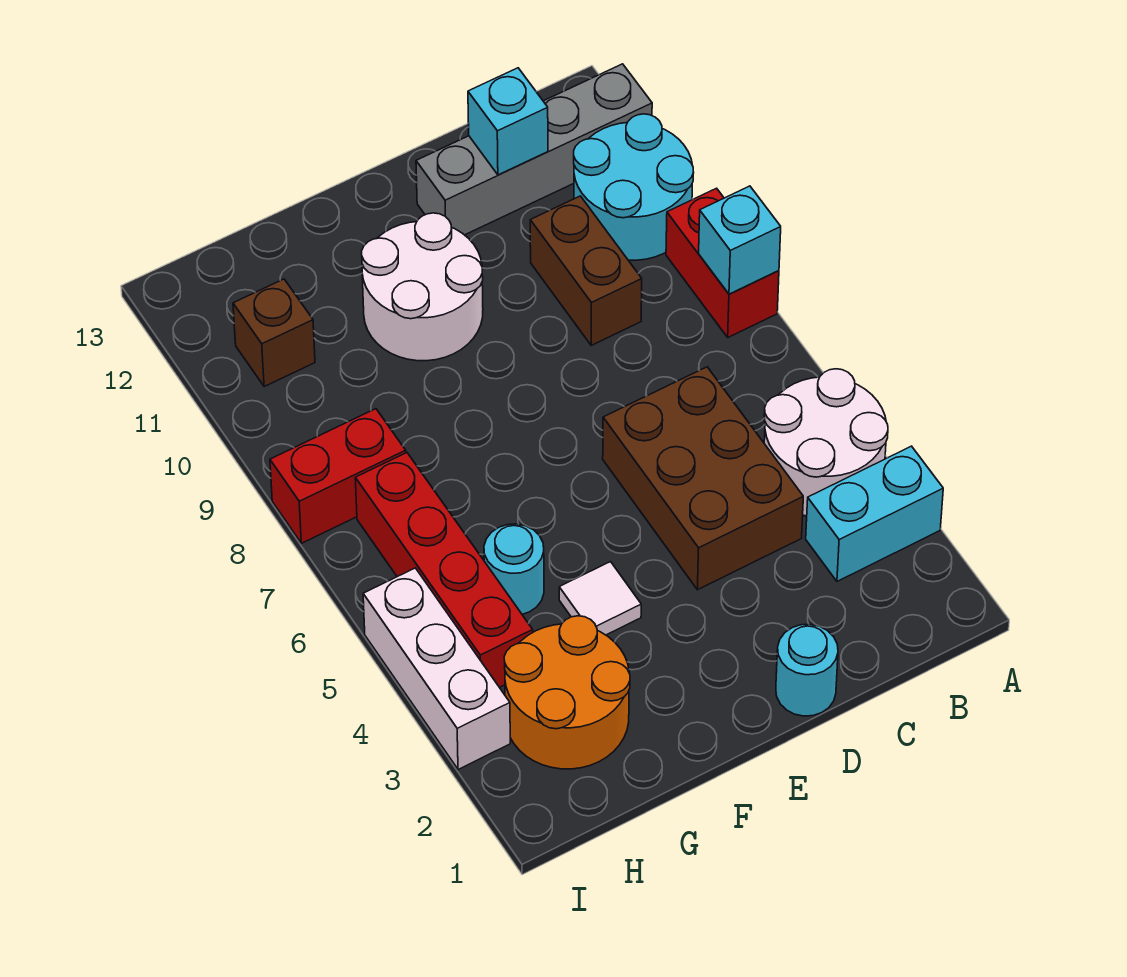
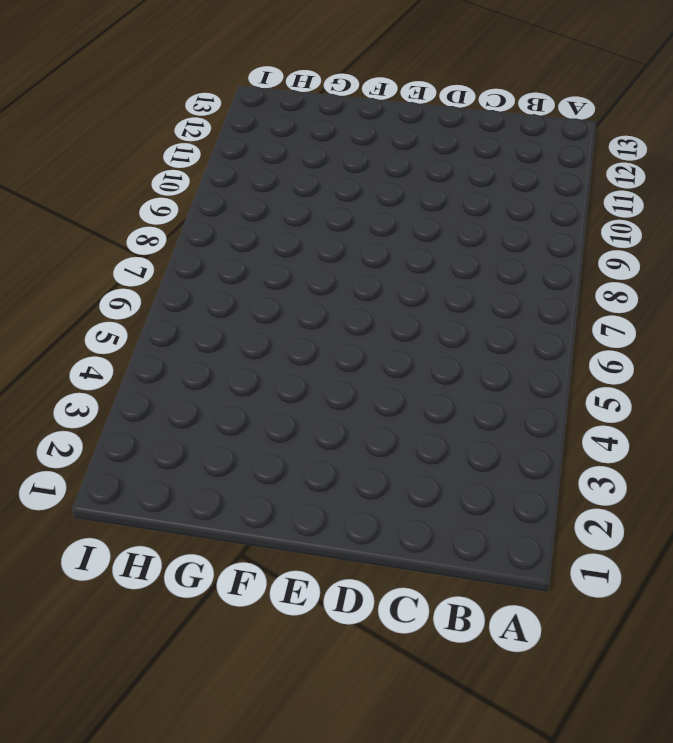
none -> cyan brick A3:B3 level 1
none -> white round brick A4:B5 level 1
none -> red brick A8:A9 level 1

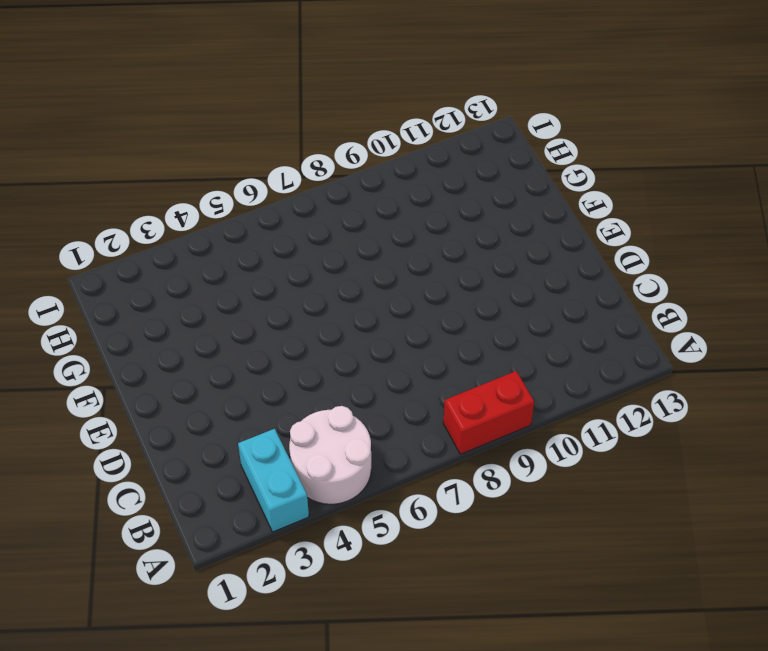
none -> cyan round brick A10:B11 level 1
none -> grey brick A12:D12 level 1
none -> brown brick C4:D6 level 1

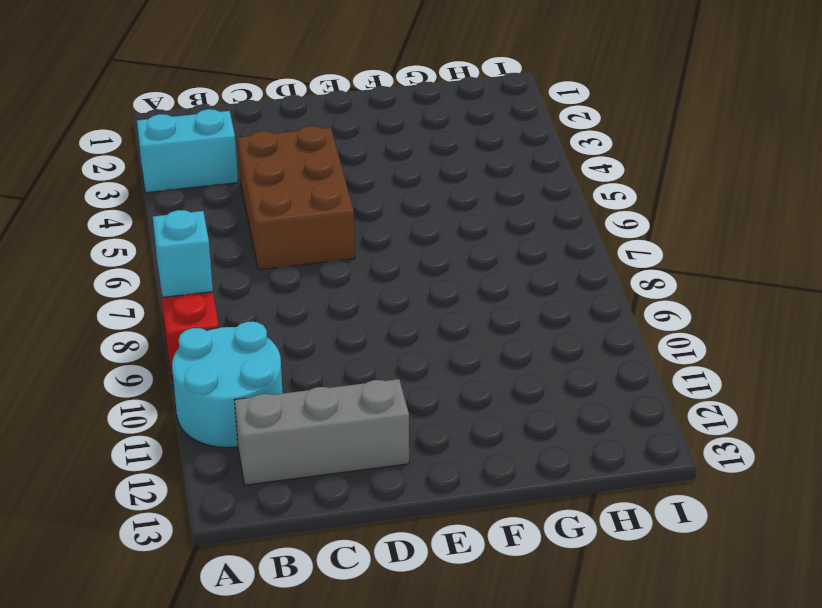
grey brick B12:D12 level 1 -> grey brick A12:D12 level 1
none -> white round brick A4:B5 level 1
none -> brown brick C9:C10 level 1
none -> cyan round brick D1 level 1

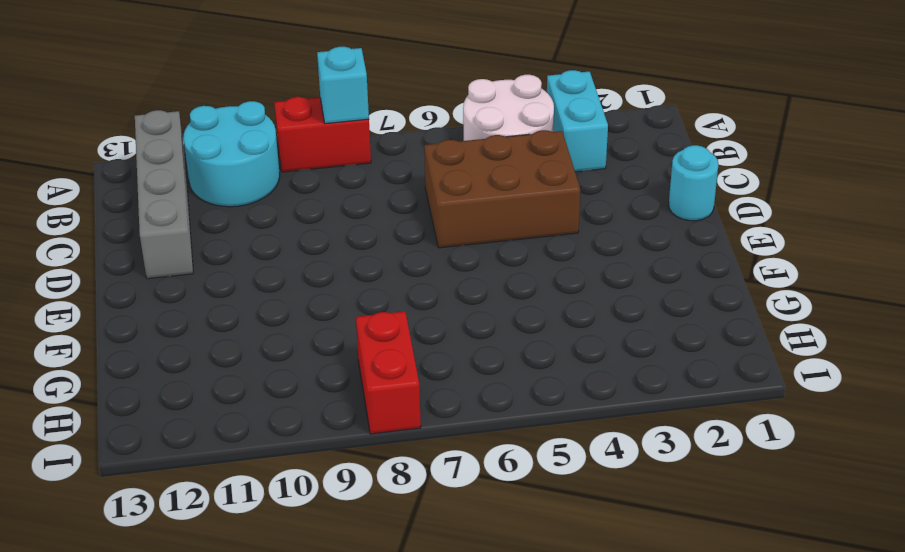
none -> brown brick C9:C10 level 1
none -> white round brick E10:F11 level 1
none -> white tile F4 level 1

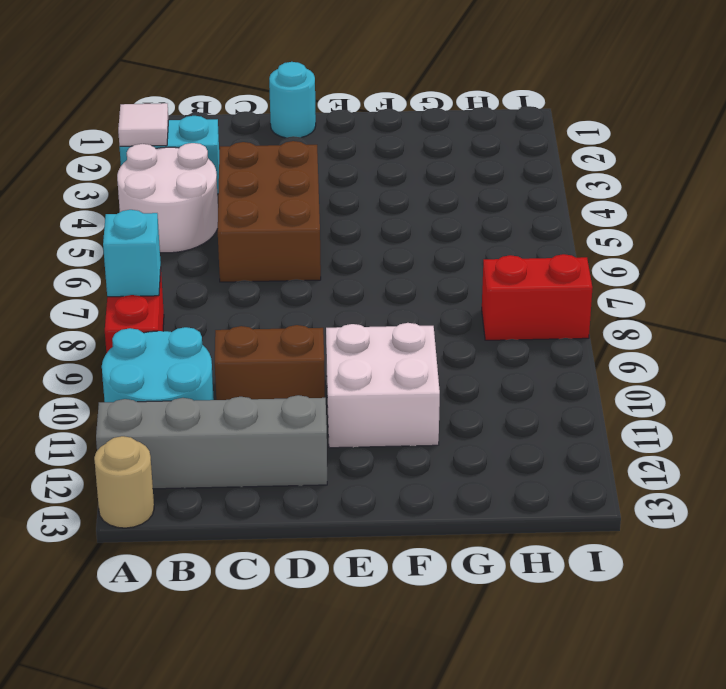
white tile A3 level 2 -> white tile F4 level 1
tan round brick A13 level 1 -> none
brown brick C10:D10 level 1 -> brown brick C9:C10 level 1
white brick E10:F11 level 1 -> white round brick E10:F11 level 1
none -> orange round brick G2:H3 level 1
none -> cyan round brick G5 level 1
none -> red brick H4:H7 level 1

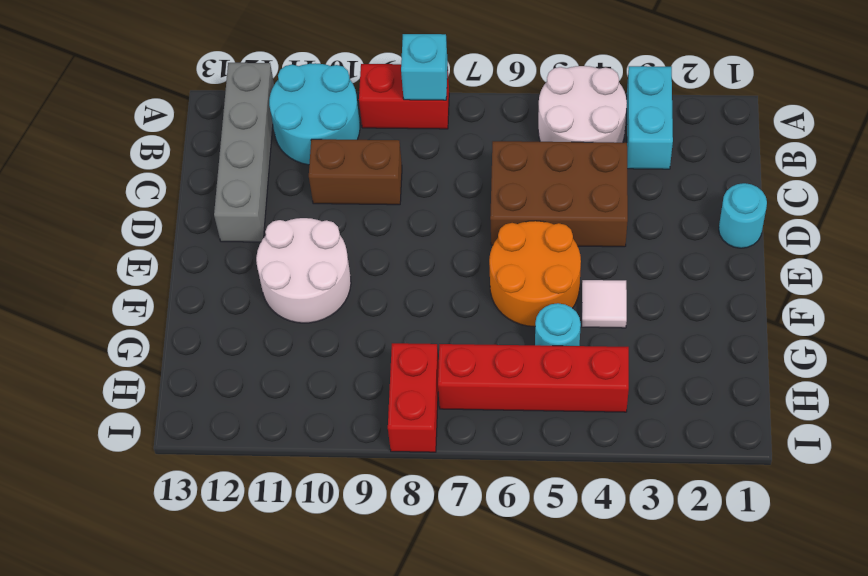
orange round brick E5:F6 level 1 -> orange round brick G2:H3 level 1
none -> brown brick H11 level 1
none -> white brick I3:I5 level 1
none -> cyan brick C12 level 2

